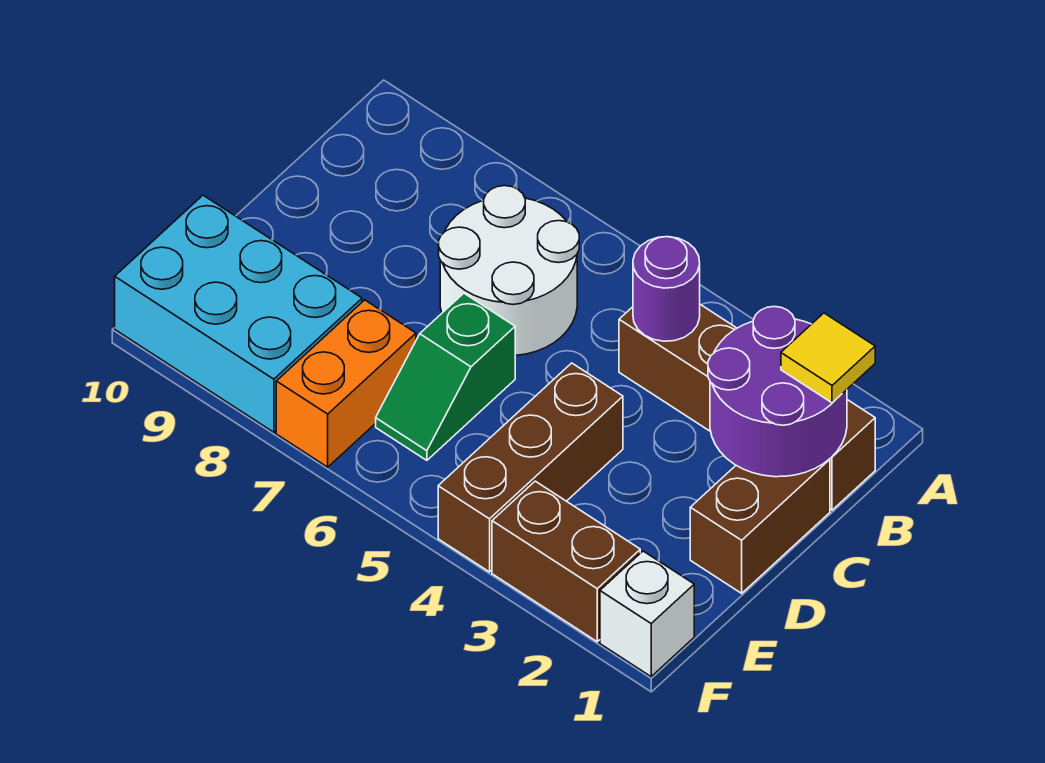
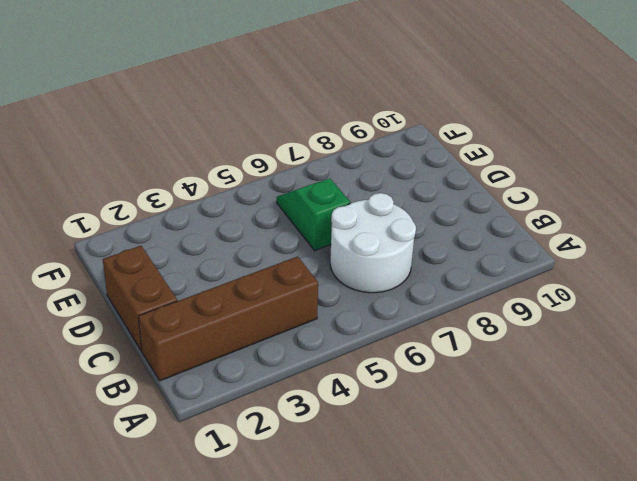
none -> brown brick D4:F4 level 1
none -> orange brick E7:F7 level 1
none -> cyan brick E8:F10 level 1

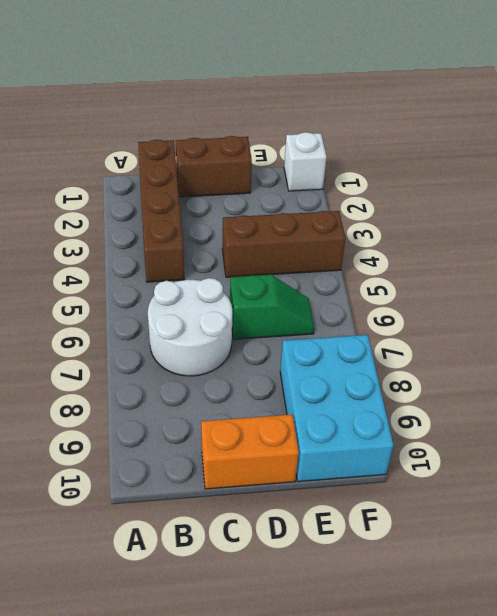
orange brick C10:D10 level 1 -> orange brick E7:F7 level 1
none -> brown brick F2:F3 level 1
none -> purple round brick B1:C2 level 2
none -> purple round brick B4 level 2

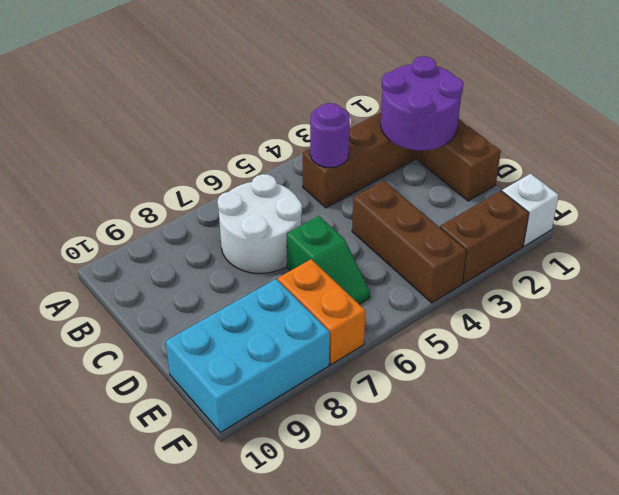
none -> yellow tile B1 level 3

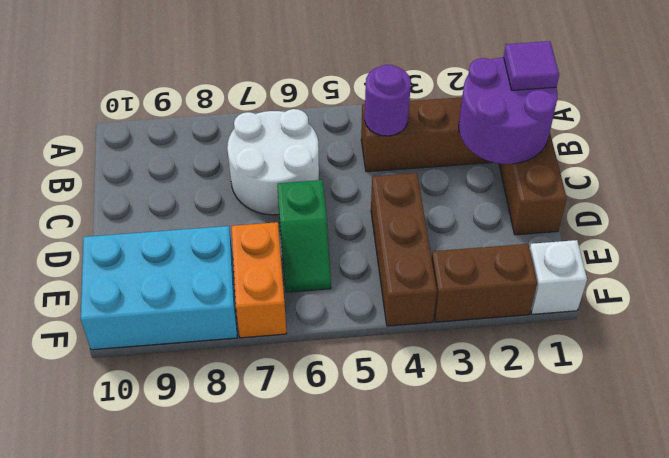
purple tile B1 level 3 -> yellow tile B1 level 3

